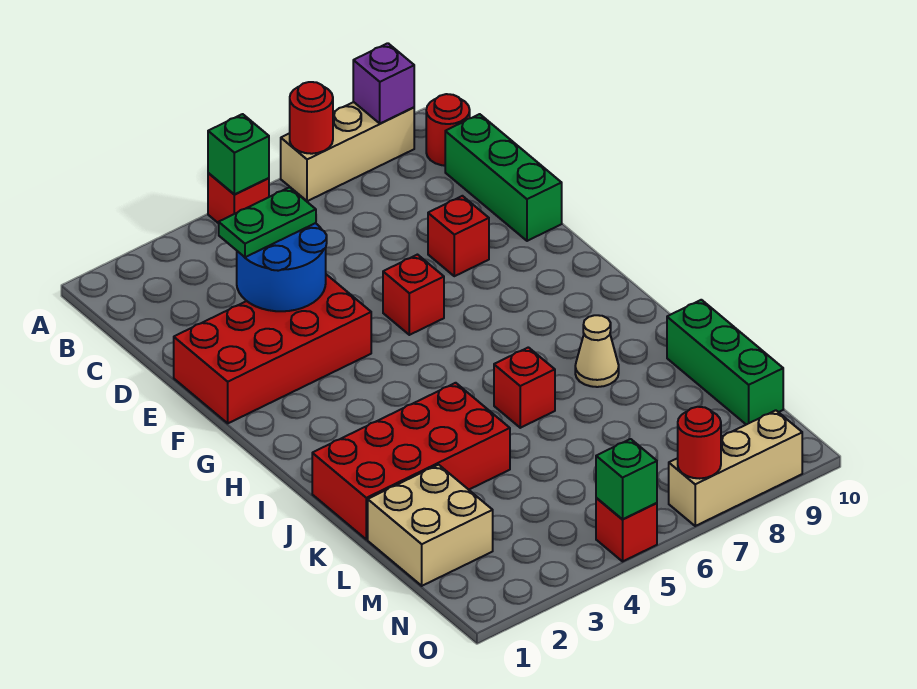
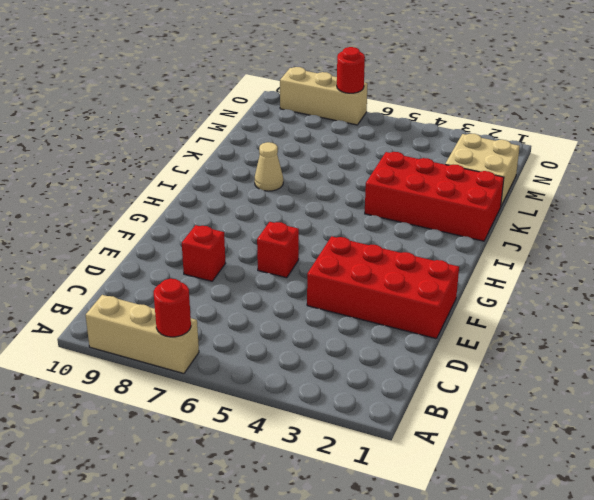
none -> red brick A5 level 1
none -> red round brick B10 level 1
none -> green brick C10:E10 level 1

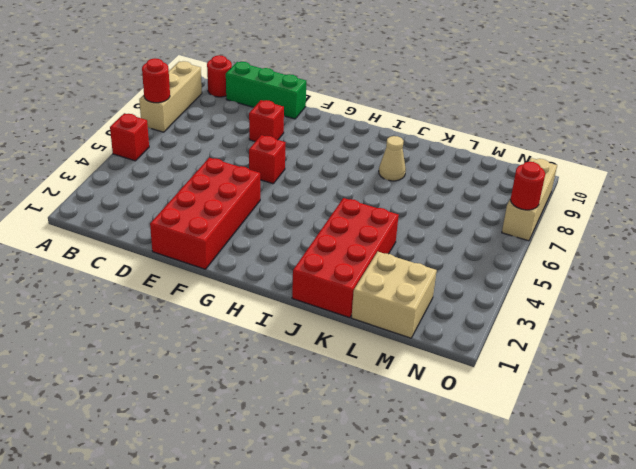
none -> red brick J6 level 1
none -> green brick K10:M10 level 1
none -> red brick O5 level 1

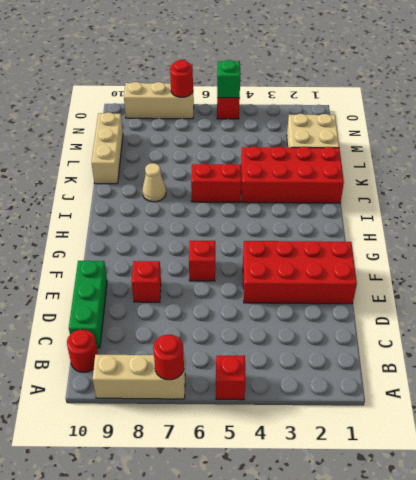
red brick J5:J6 level 1 -> red brick J6 level 1
tan brick K10:M10 level 1 -> green brick K10:M10 level 1
none -> green brick A5 level 2
none -> purple brick A9 level 2
none -> blue round brick D3:E4 level 2

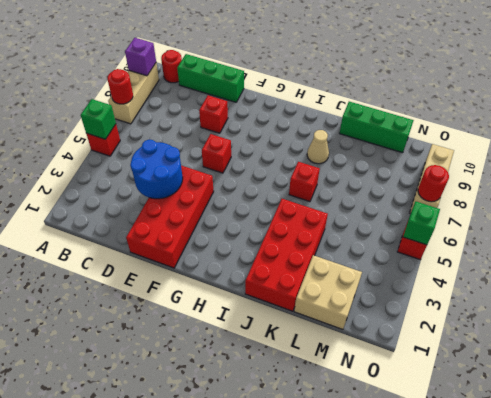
none -> green plate D3:D4 level 3

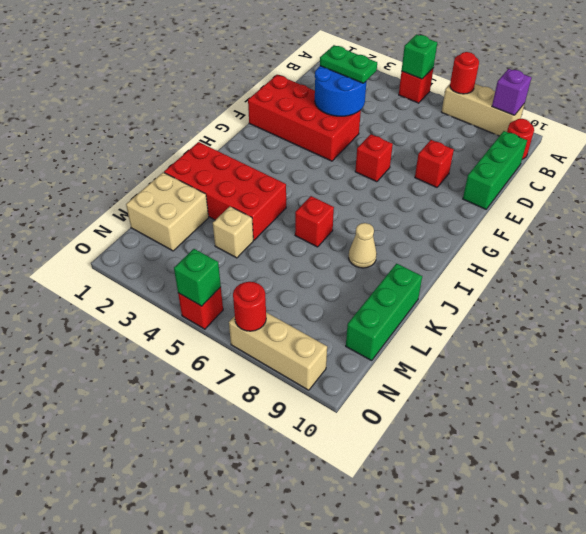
tan brick L4 level 1 -> none

